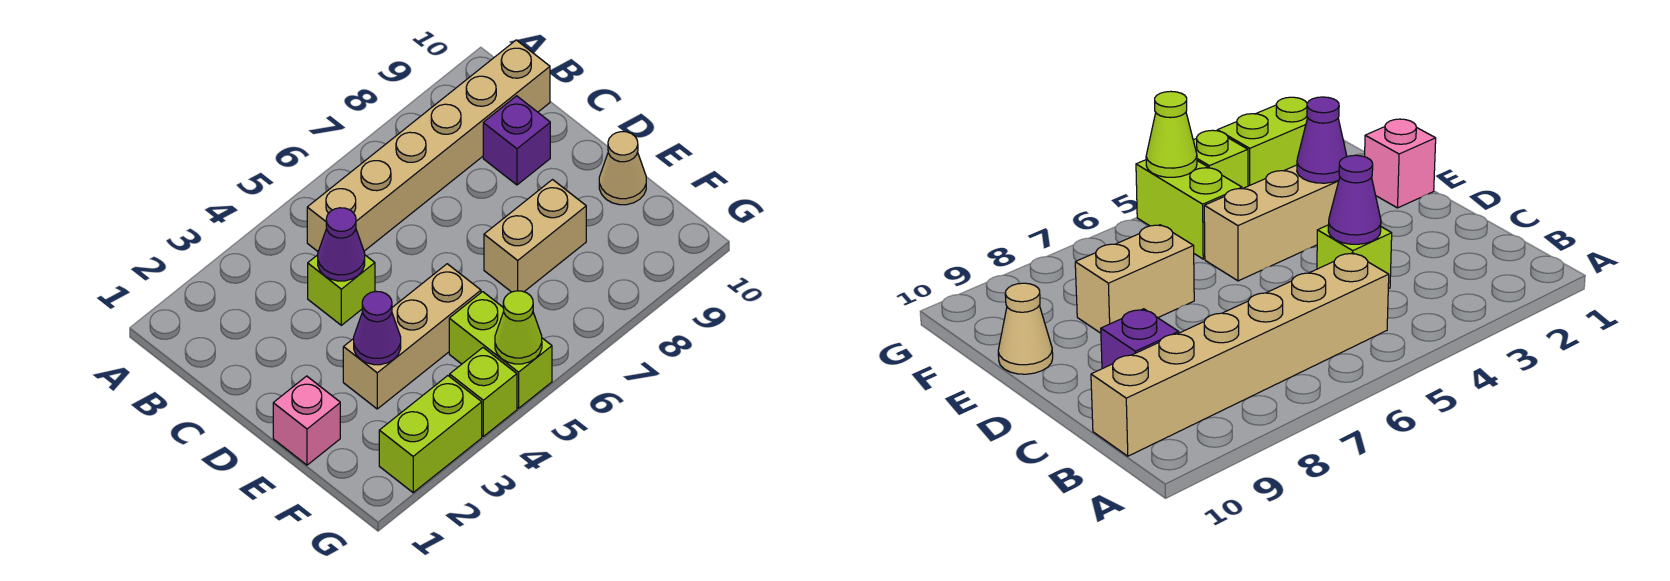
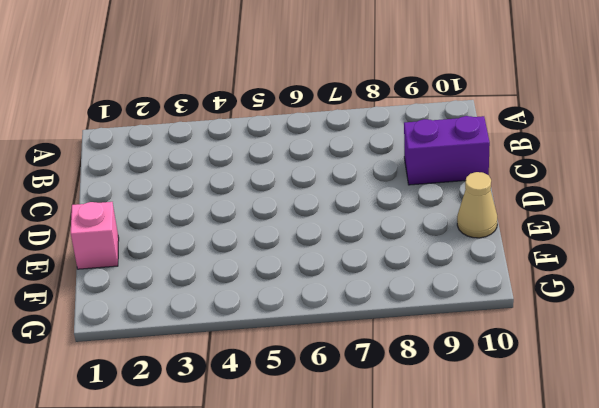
purple brick C9:C10 level 1 -> purple brick C9 level 1
none -> tan brick B5:B10 level 1
none -> lime brick C4 level 1
none -> tan brick E3:E5 level 1

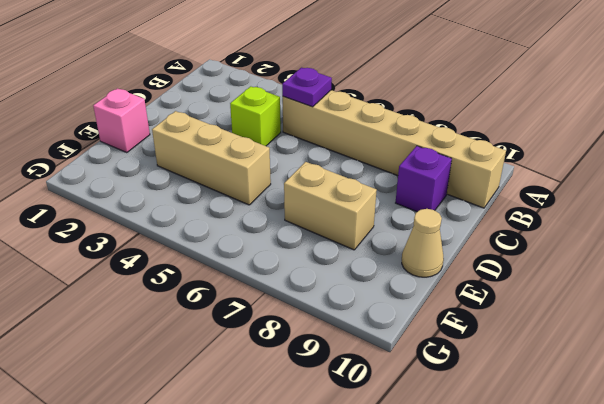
purple plate B5 level 2 -> none
none -> lime brick F5:G5 level 1
none -> lime brick G2:G3 level 1
none -> lime brick G4 level 1

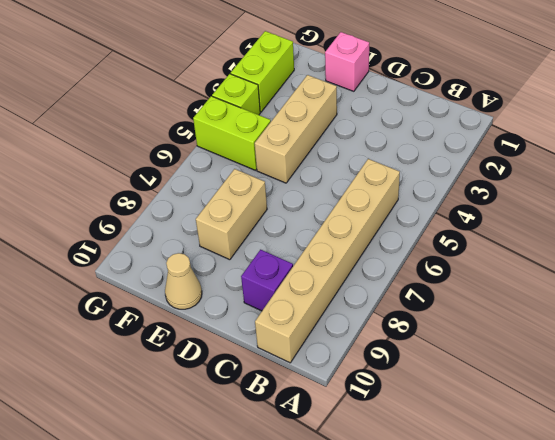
none -> lime brick C4 level 1
none -> purple cone C4 level 2
none -> purple cone E3 level 2

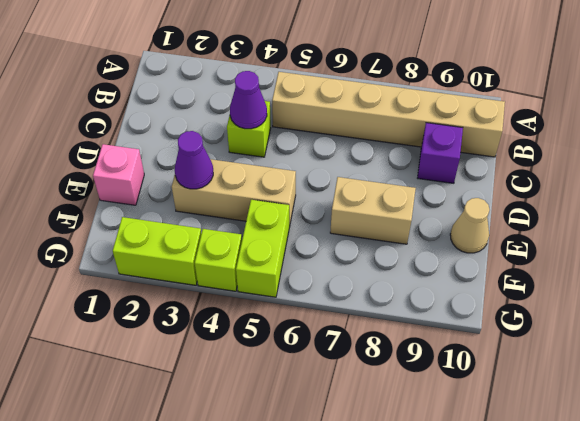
none -> lime cone G5 level 2

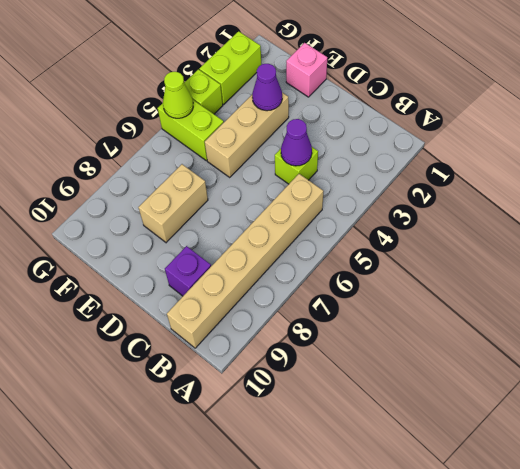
none -> tan cone E10 level 1

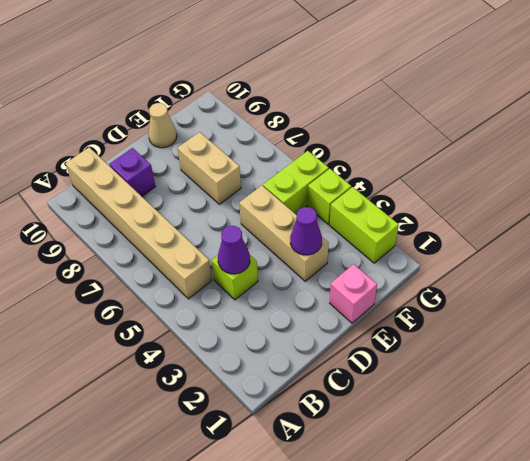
none -> lime cone G5 level 2

